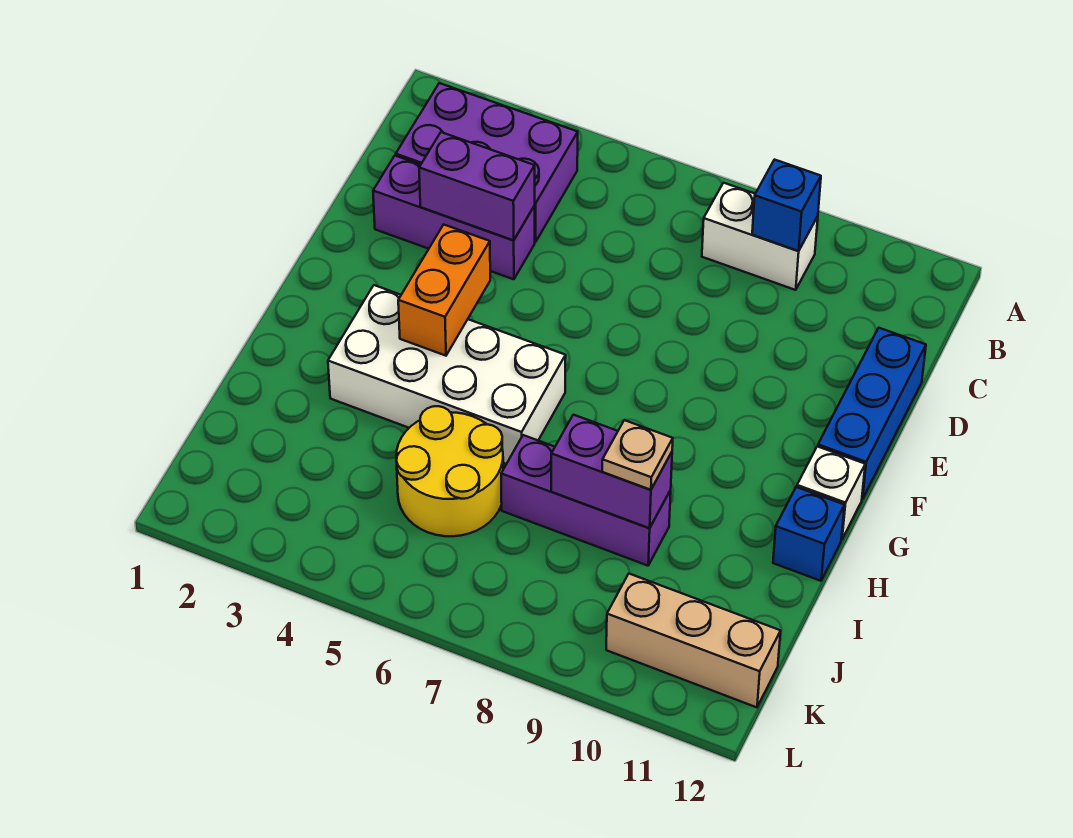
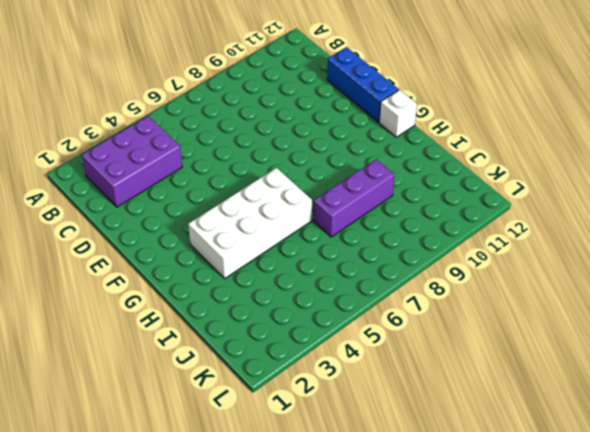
none -> white brick B8:B9 level 1
none -> purple brick D2:D4 level 1
none -> blue brick H12 level 1

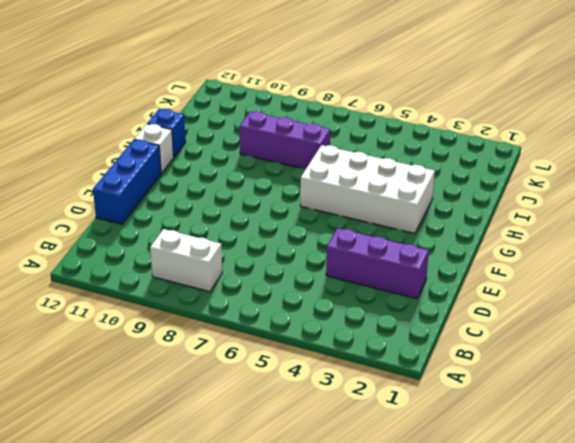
none -> purple brick B2:C4 level 1
none -> yellow round brick I5:J6 level 1
none -> tan brick K10:K12 level 1

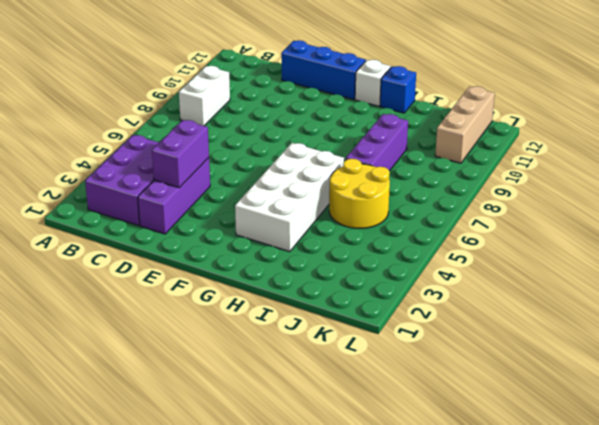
none -> blue brick B9 level 2
none -> orange brick F4:G4 level 2
none -> purple brick I8:I9 level 2

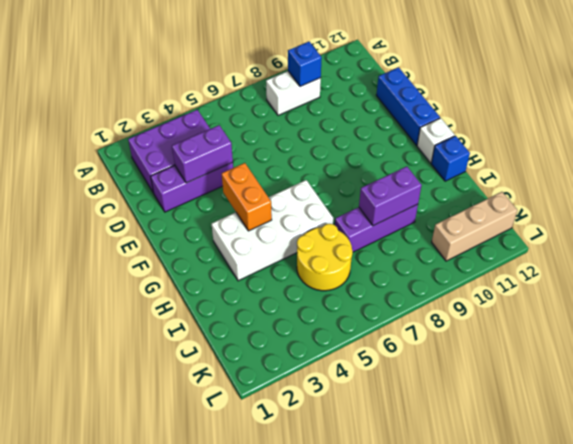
none -> tan plate I9 level 3

